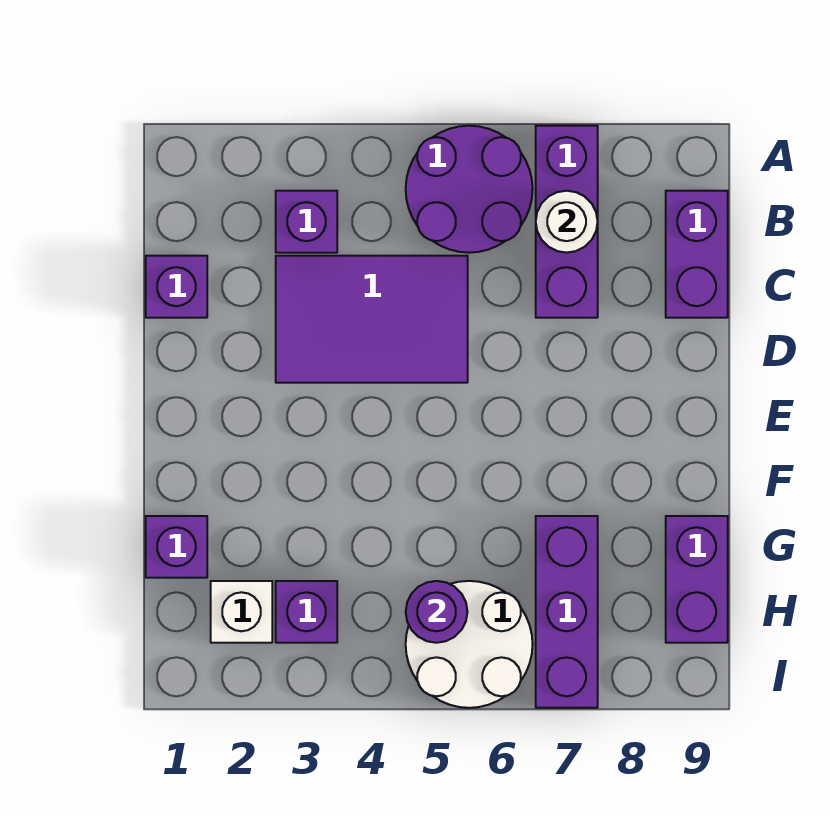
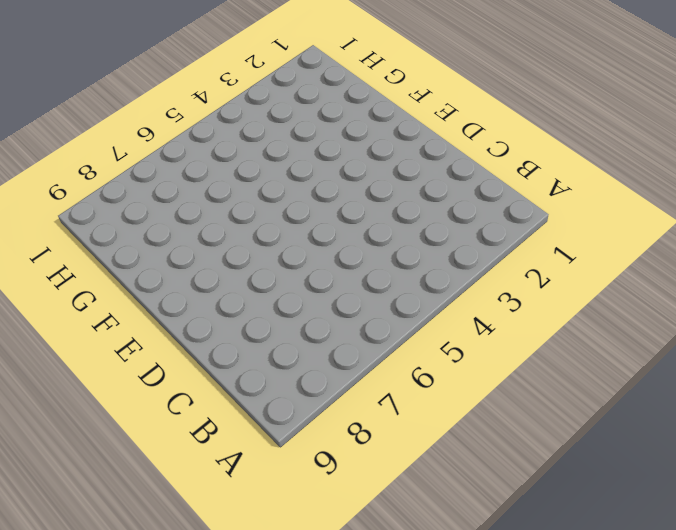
none -> purple round brick A5:B6 level 1
none -> purple brick A7:C7 level 1
none -> purple brick B3 level 1

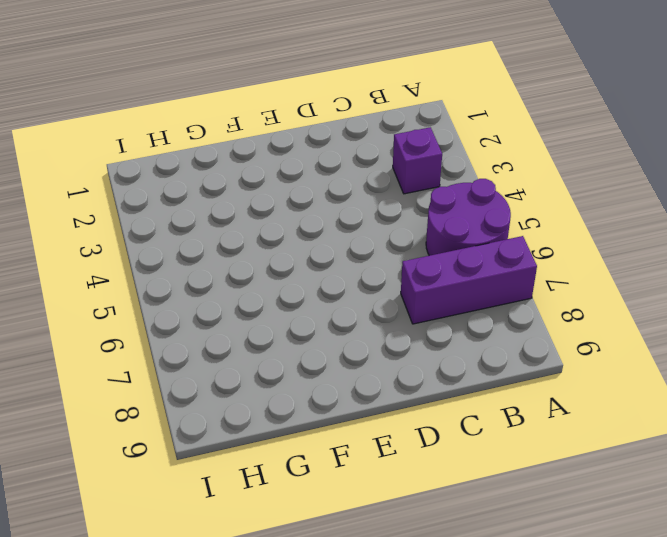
none -> purple brick B9:C9 level 1
none -> purple brick C1 level 1
none -> purple tile C3:D5 level 1

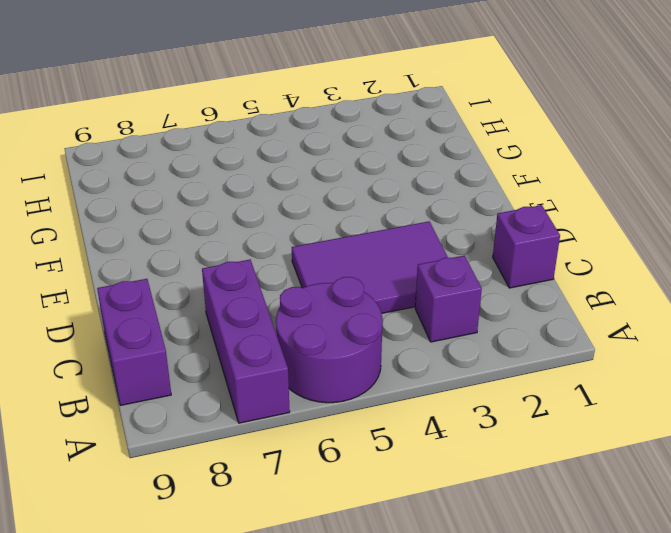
none -> purple brick G1 level 1
none -> purple brick G7:I7 level 1
none -> purple brick G9:H9 level 1

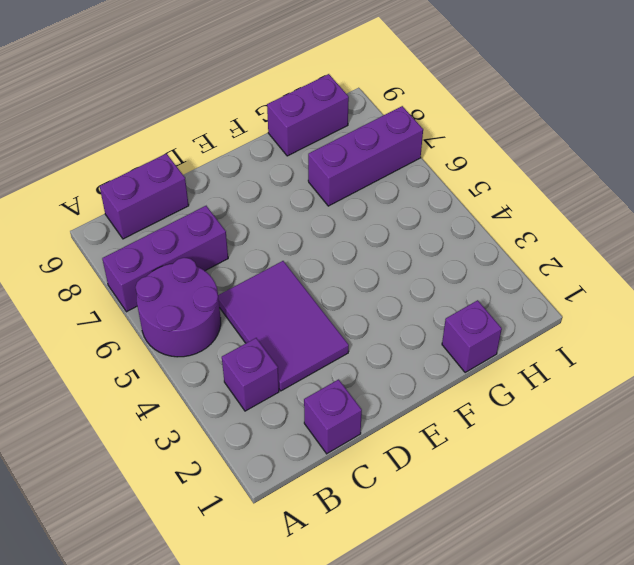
none -> white brick H2 level 1
none -> purple brick H3 level 1
none -> white round brick H5:I6 level 1

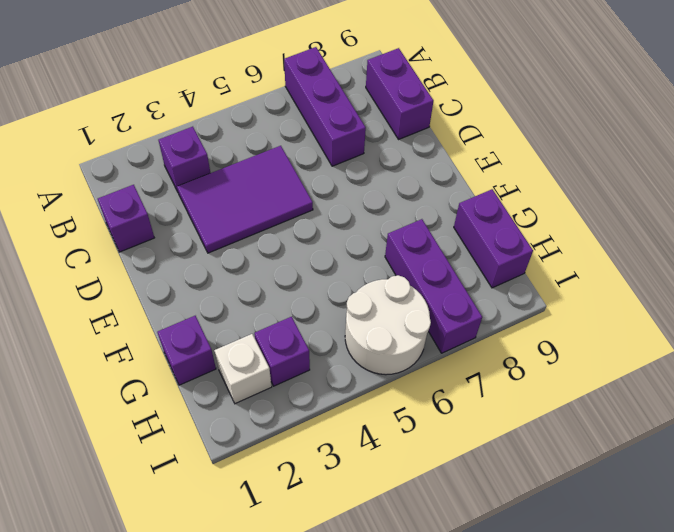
none -> purple round brick A5:B6 level 1
none -> white round brick B7 level 2
none -> purple round brick H5 level 2

